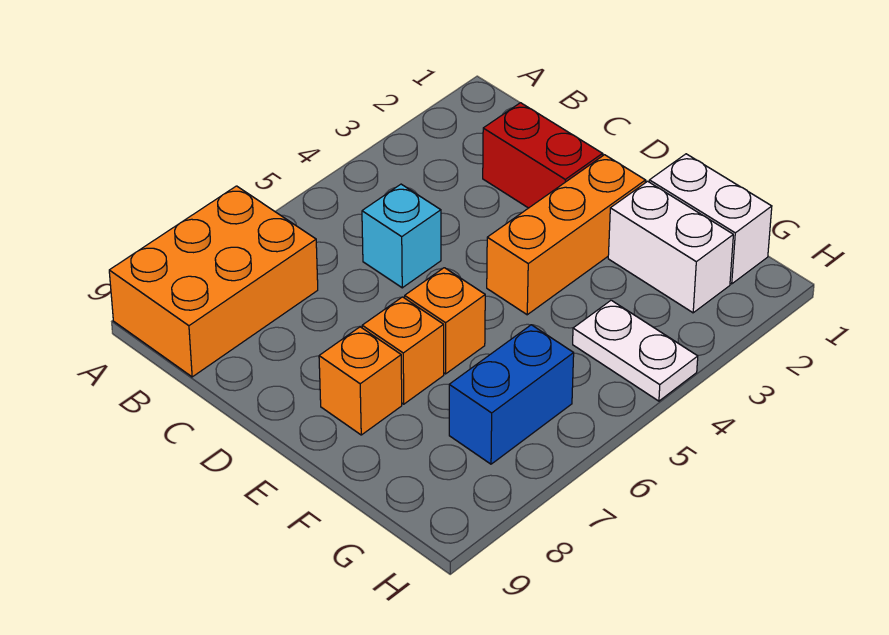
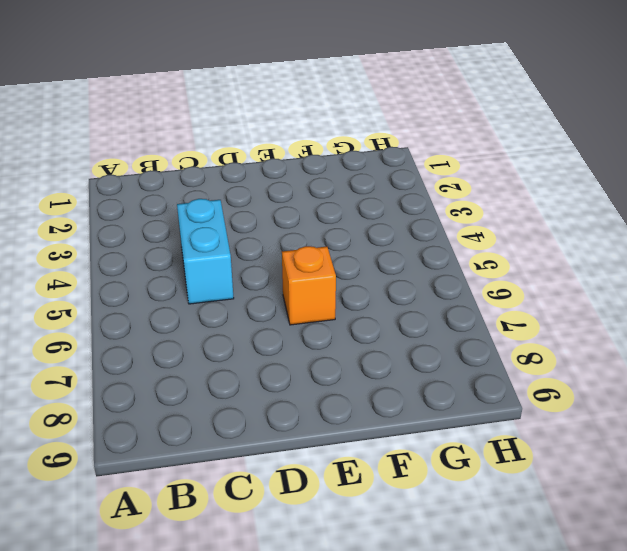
cyan brick C4:C5 level 1 -> cyan brick C5 level 1
none -> orange brick A7:B9 level 1
none -> red brick C2:D2 level 1

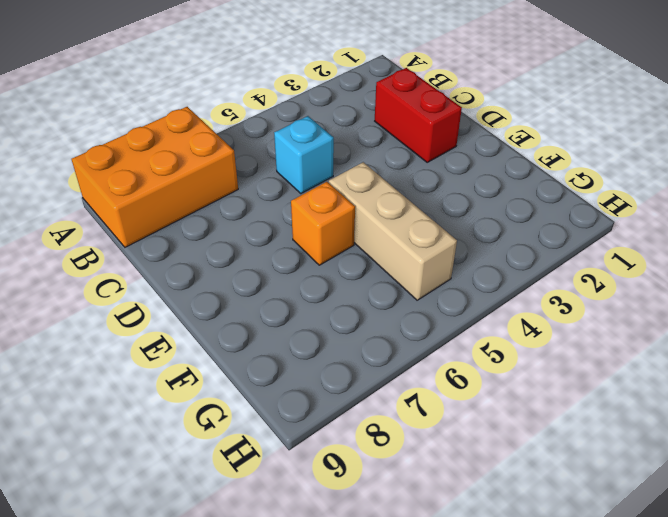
tan brick E5:G5 level 1 -> none
none -> orange brick E2:E4 level 1
none -> orange brick E7 level 1

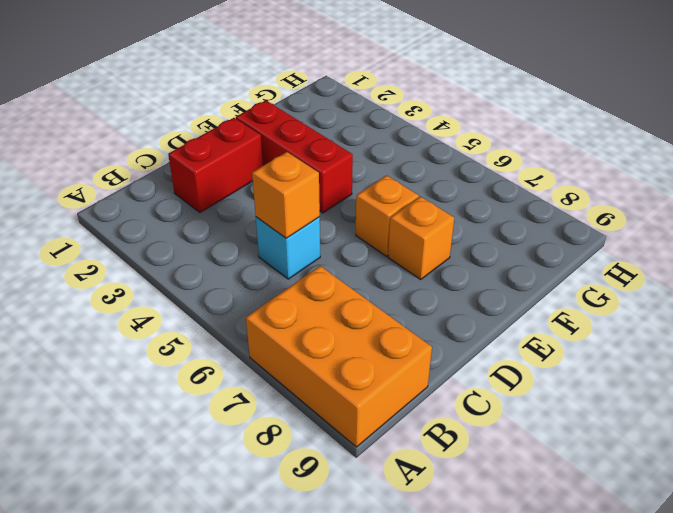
orange brick C5 level 2 -> orange brick E8 level 1
red brick E2:E4 level 1 -> orange brick E2:E4 level 1
none -> white brick F1:G1 level 1
none -> white brick F2:G2 level 1

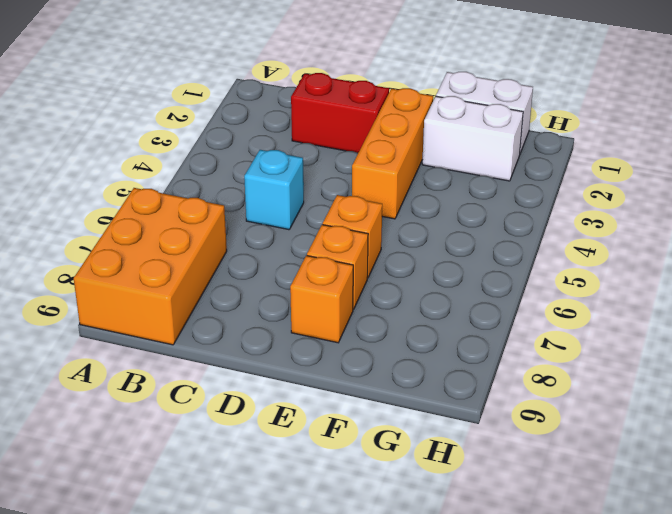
none -> white plate G4:H4 level 1
none -> blue brick G6:G7 level 1

